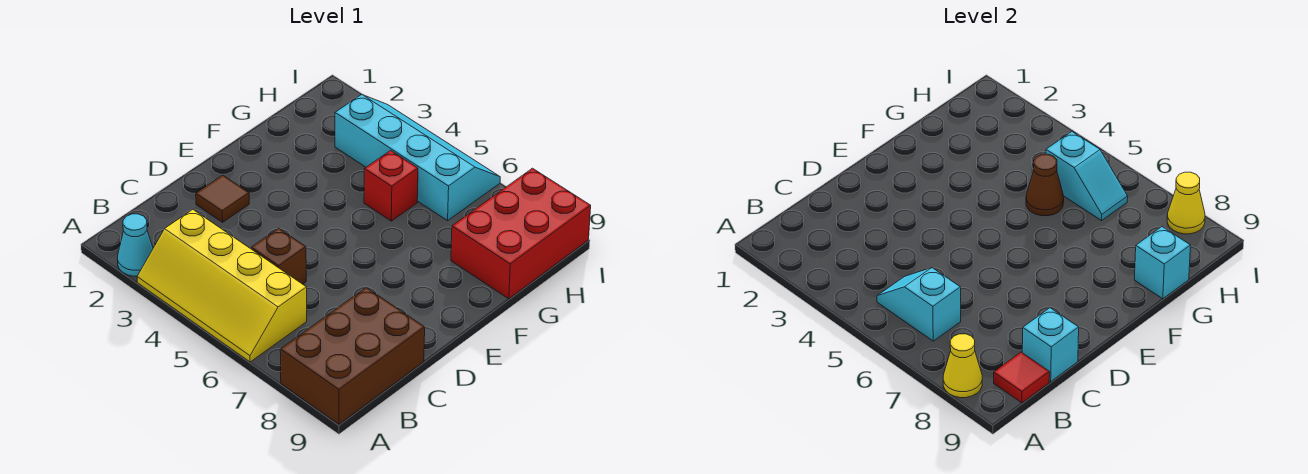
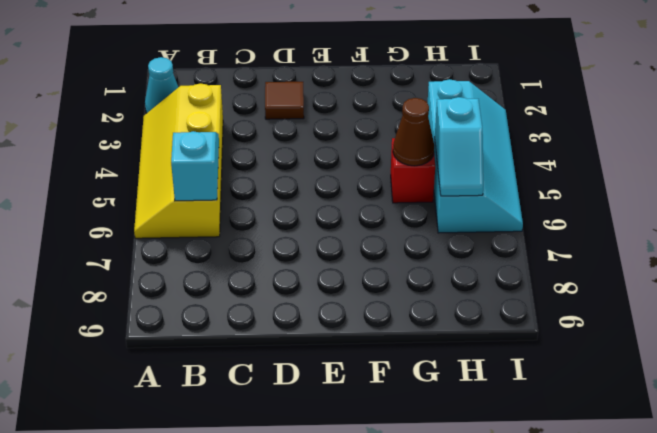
none -> brown brick A8:C9 level 1
none -> brown brick C5 level 1
none -> red brick G8:I9 level 1

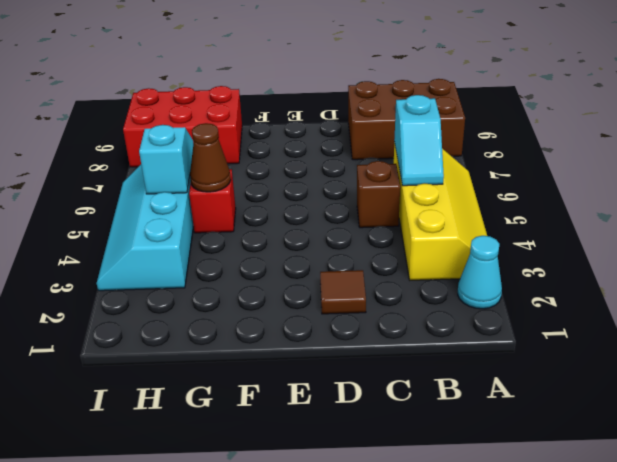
none -> yellow cone A8 level 2
none -> red tile B9 level 2
none -> cyan brick C9 level 2

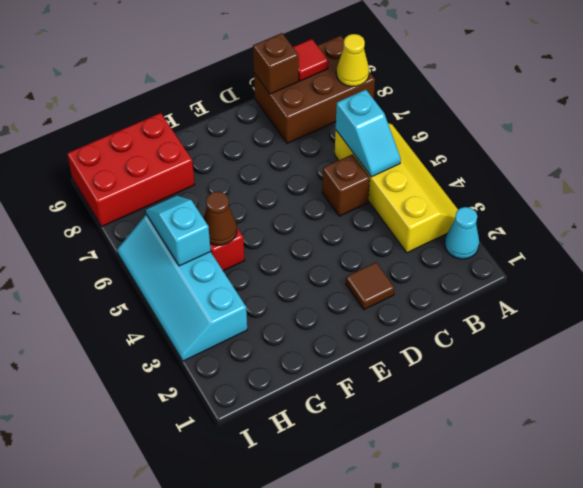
brown brick C9 level 2 -> cyan brick C9 level 2
none -> cyan brick G9 level 2
none -> yellow cone I8 level 2

